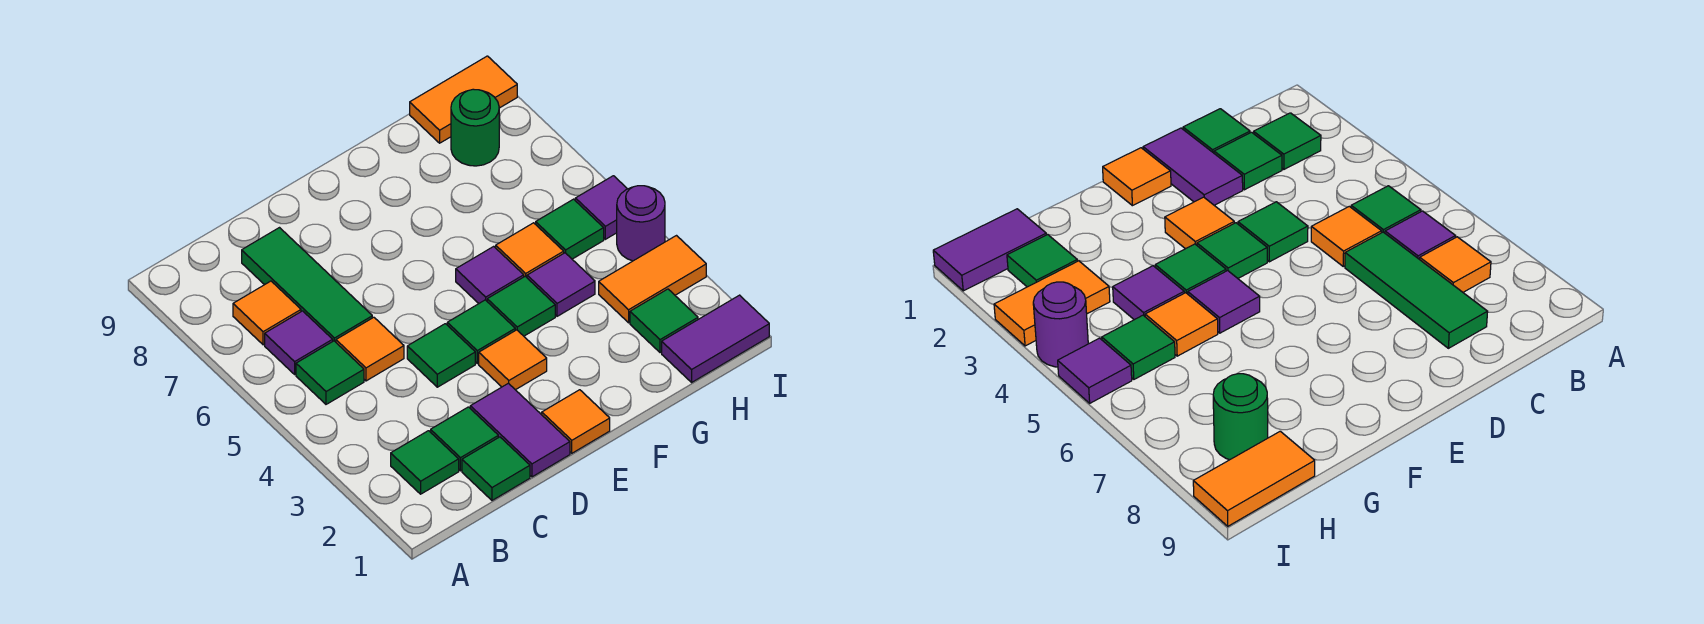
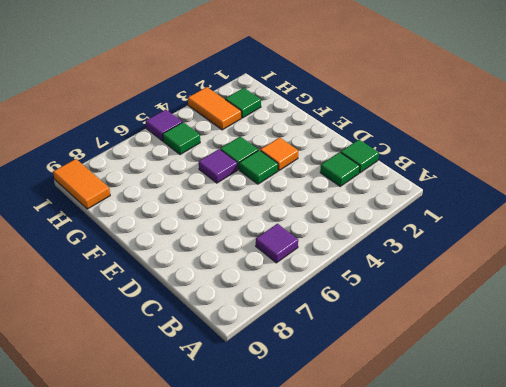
none -> green tile B2 level 1
none -> green tile B5 level 1
none -> orange tile B7 level 1

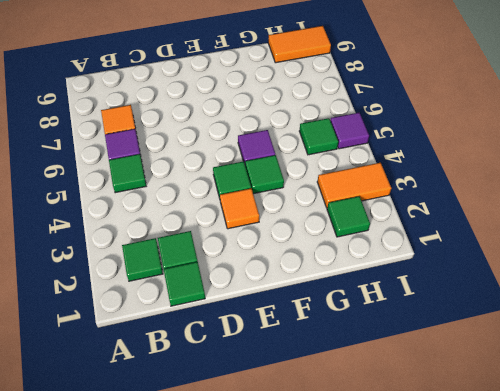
none -> orange tile C5 level 1
none -> green tile C6:C8 level 1
none -> purple tile D1:D2 level 1

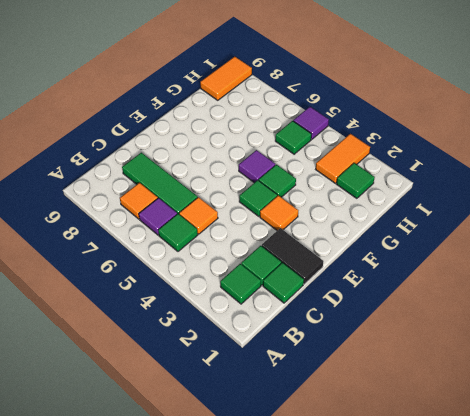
black tile D1:D2 level 1 -> purple tile D1:D2 level 1
none -> green tile D4 level 1
none -> orange tile E1 level 1
none -> purple tile G4 level 1

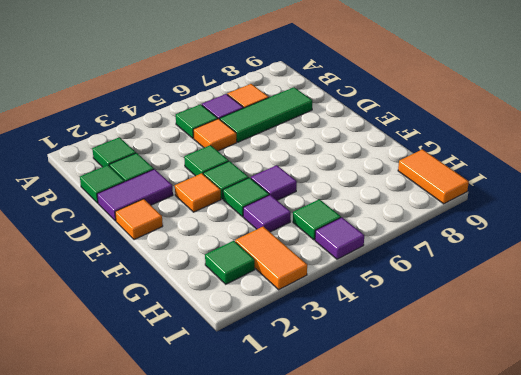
none -> orange tile G5 level 1
none -> purple tile H1:I1 level 1
none -> green round brick H8 level 1

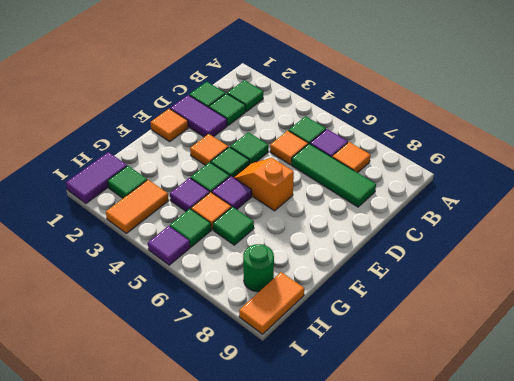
orange slope E5:E6 level 1 top 6 -> none
green tile G6 level 1 -> none
none -> purple round brick I4 level 1

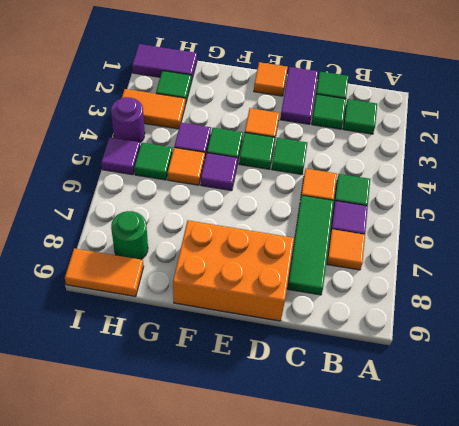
orange brick D8:F9 level 1 -> none

